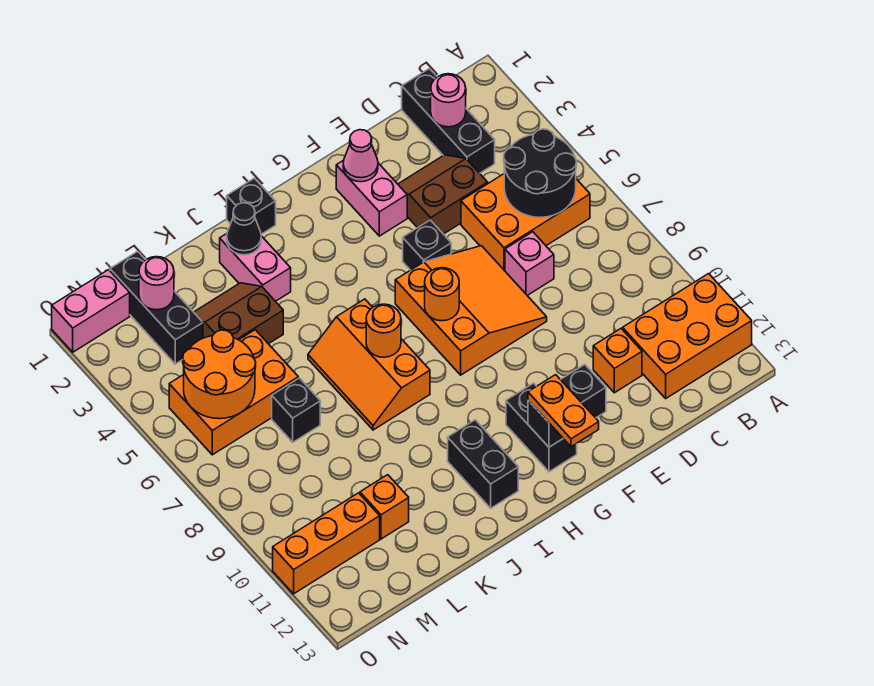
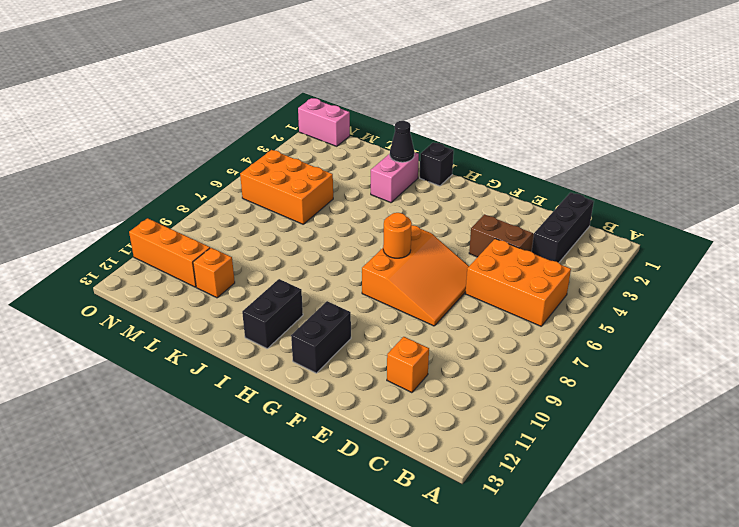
none -> orange brick A11:C12 level 1
none -> pink brick D7 level 1
none -> pink brick F2:F3 level 1
none -> black brick F5 level 1

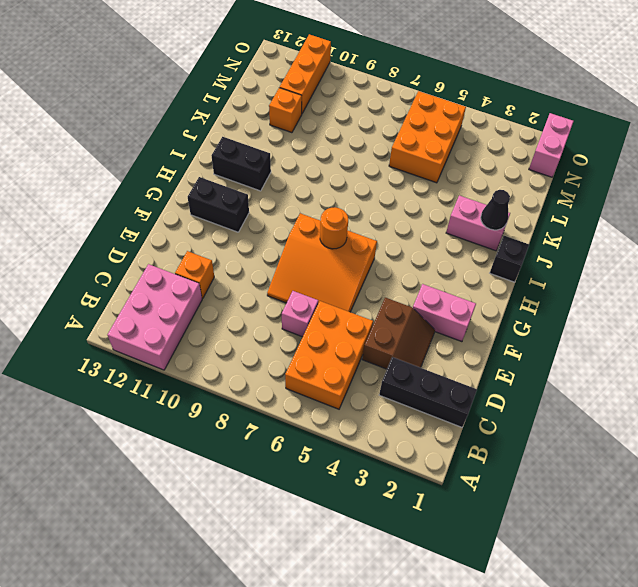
pink brick A11:C12 level 1 -> orange brick A11:C12 level 1
none -> black brick F5 level 1
none -> orange slope I6:J8 level 1 top I
none -> brown slope K3:L4 level 1 top 4
none -> black brick L7 level 1

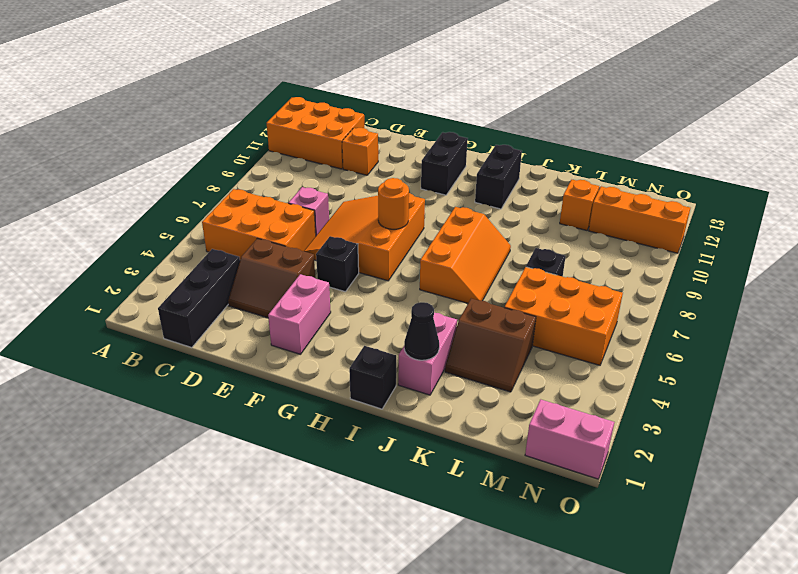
none -> black brick M1:M3 level 1
none -> black round brick B5:C6 level 2
none -> pink round brick C2 level 2
none -> pink cone F2 level 2

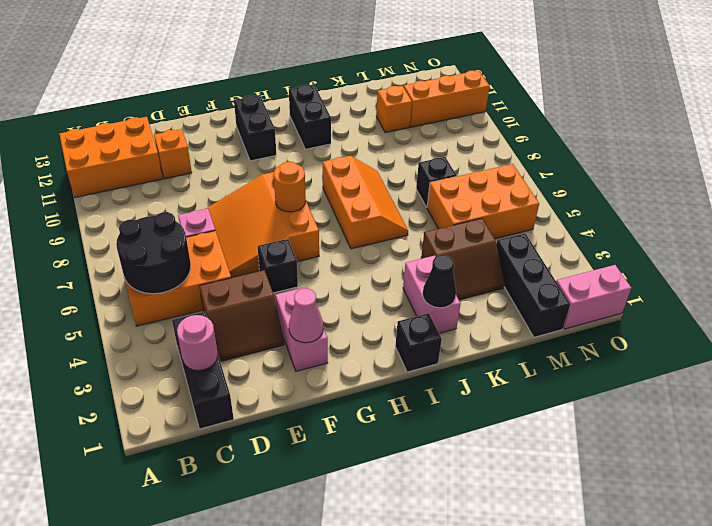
none -> black brick F12:G12 level 2
none -> orange round brick I7 level 2
none -> pink round brick M2 level 2
none -> orange round brick M5:N6 level 2

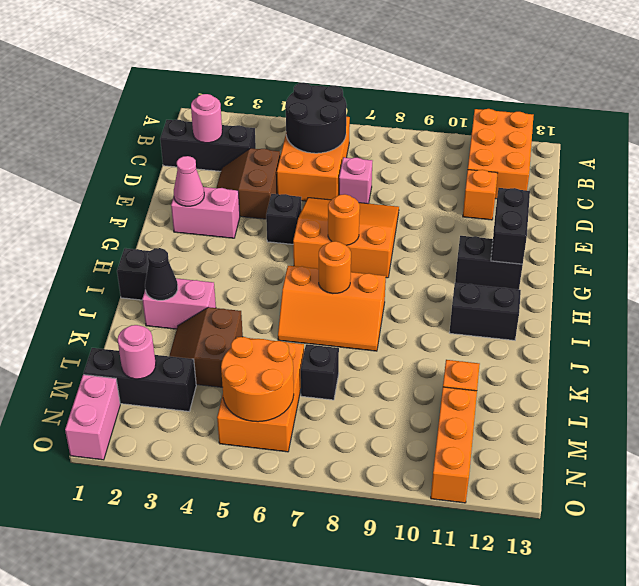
none -> orange plate G12:G13 level 3

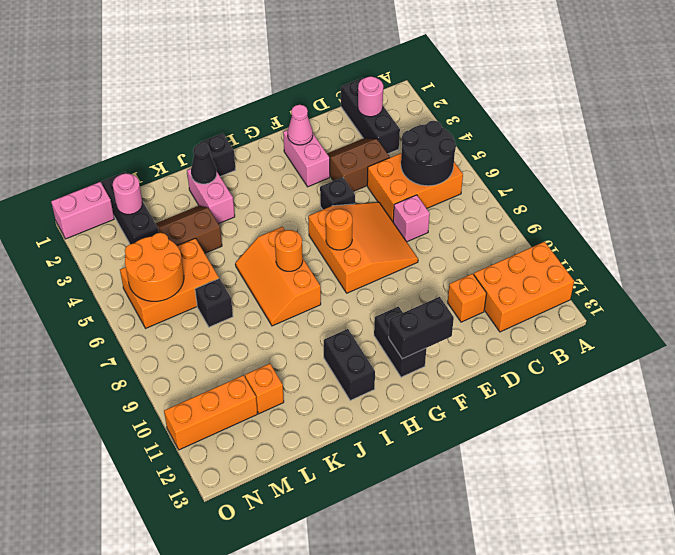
none -> orange plate G12:G13 level 3

